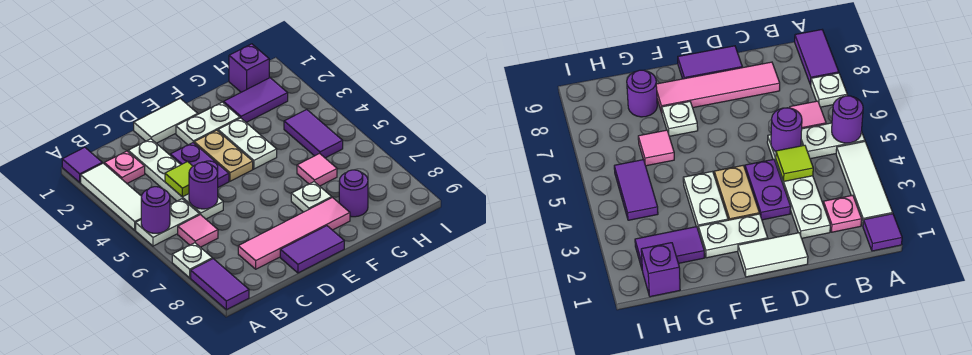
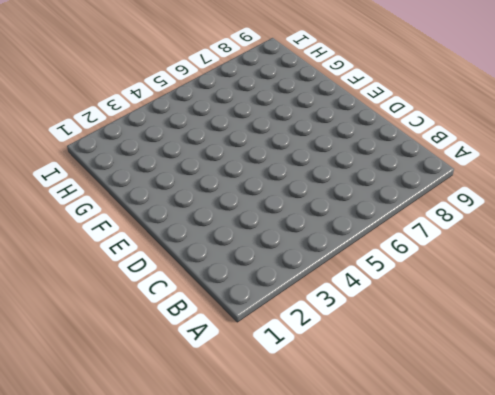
none -> purple tile A1 level 1
none -> white tile A2:A4 level 1
none -> white plate A5:B5 level 1

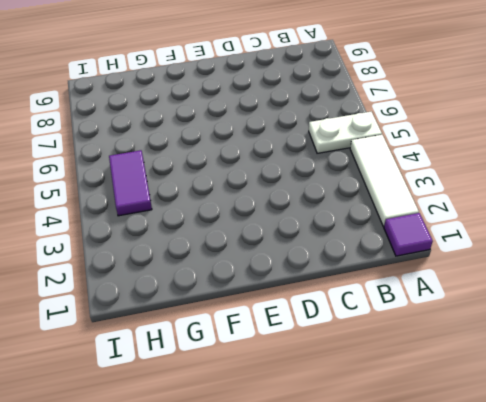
none -> white plate A7 level 1
none -> purple tile A8:A9 level 1
none -> pink plate B2 level 1

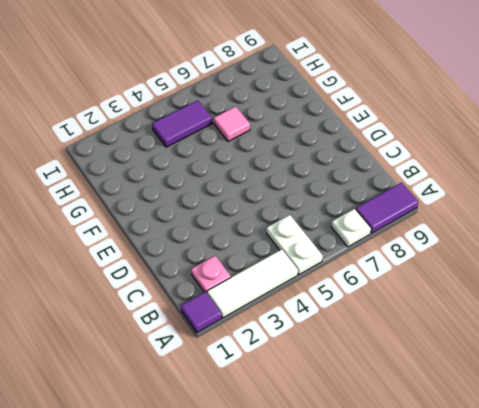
none -> pink tile B6 level 1
none -> white plate C2:C5 level 1
none -> pink tile C8:F8 level 1

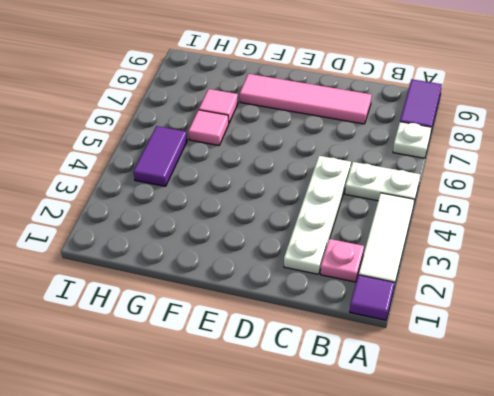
pink tile G7 level 1 -> pink tile B6 level 1
none -> white tile D1:E1 level 1
none -> purple plate D3:D4 level 1
none -> purple tile D9:E9 level 1

